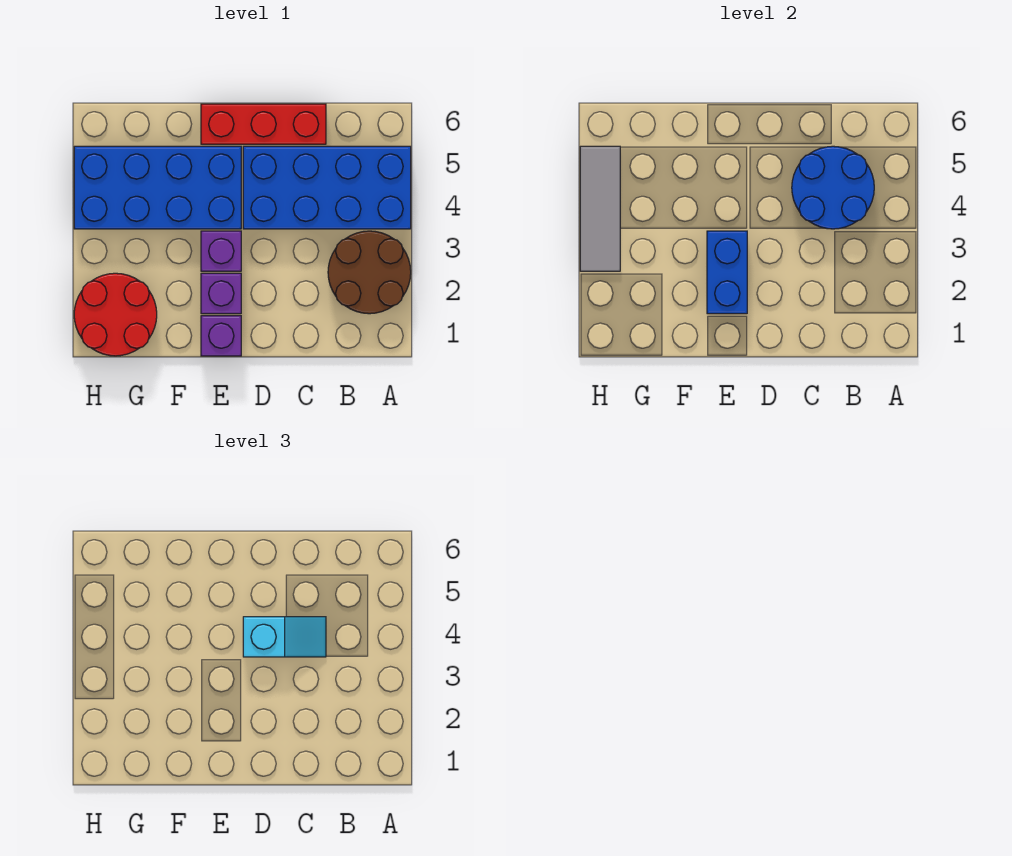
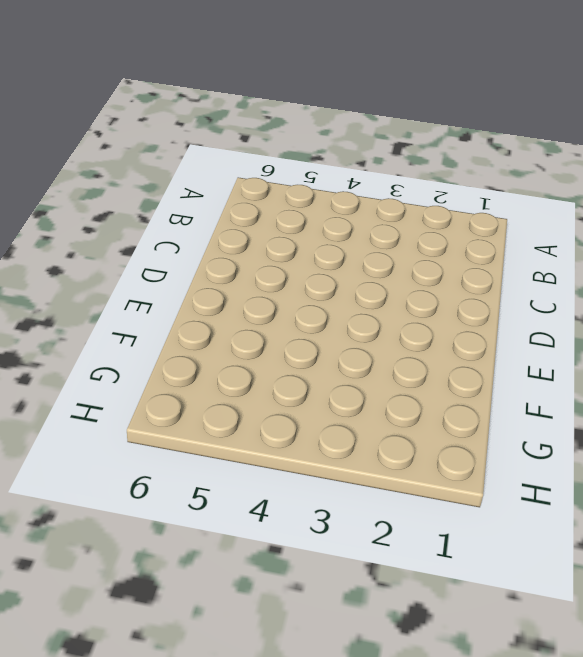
none -> brown round brick A2:B3 level 1
none -> blue brick A4:D5 level 1
none -> red brick C6:E6 level 1

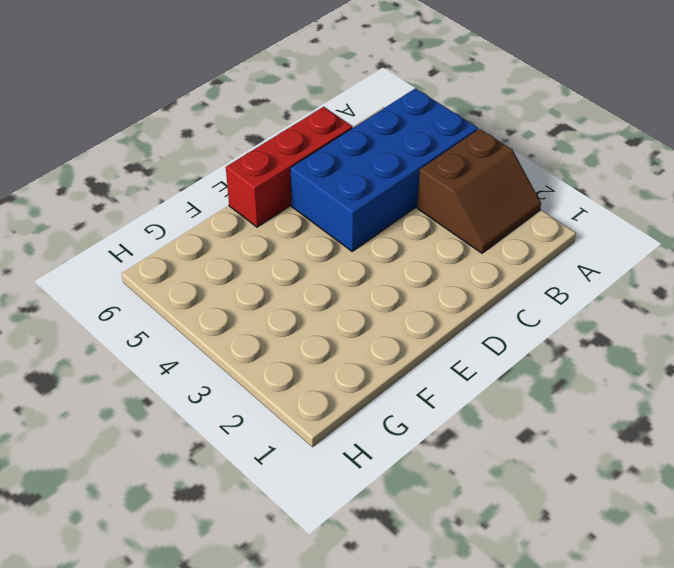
brown slope A2:B3 level 1 top 3 -> brown round brick A2:B3 level 1
none -> purple brick E1 level 1
none -> purple brick E2 level 1
none -> purple brick E3 level 1

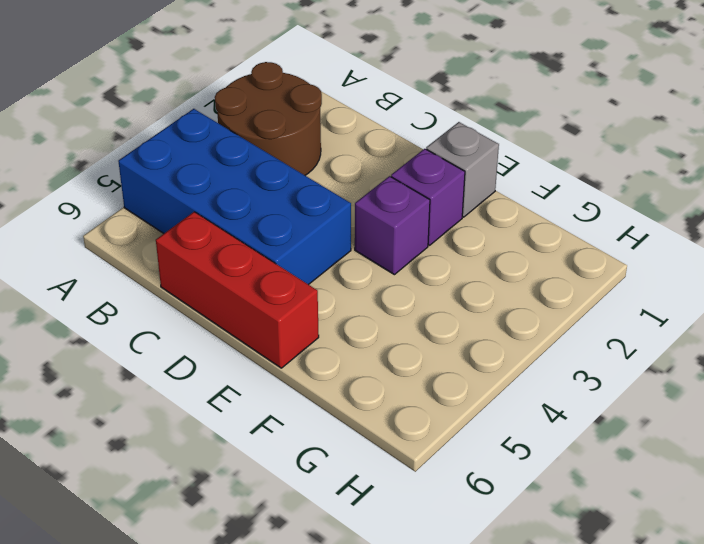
grey brick E1 level 1 -> purple brick E1 level 1
none -> blue brick E4:H5 level 1
none -> red round brick G1:H2 level 1
none -> blue round brick B4:C5 level 2

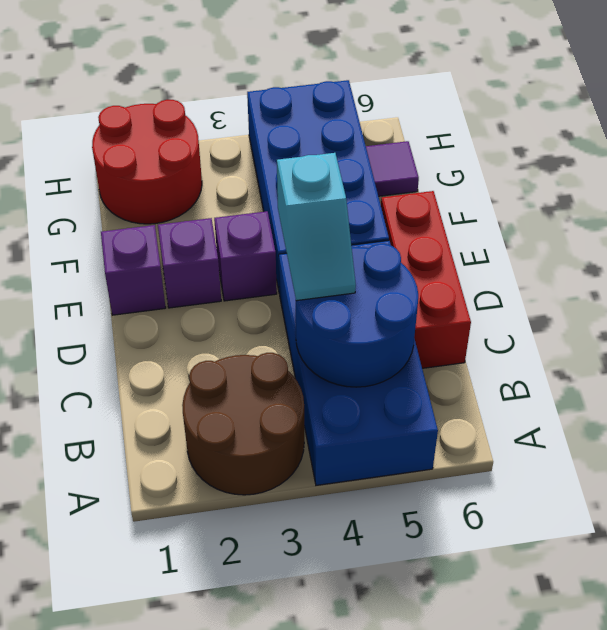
purple tile G6 level 1 -> none
none -> blue brick E2:E3 level 2
none -> grey tile H3:H5 level 2

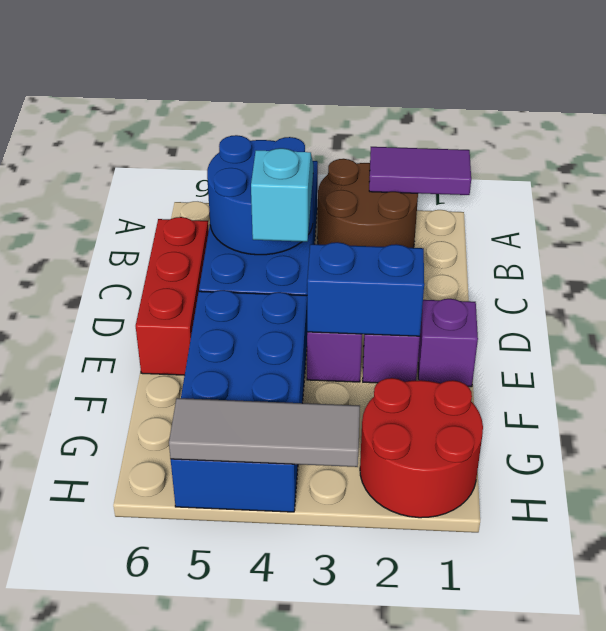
purple tile A1:A2 level 2 -> none

